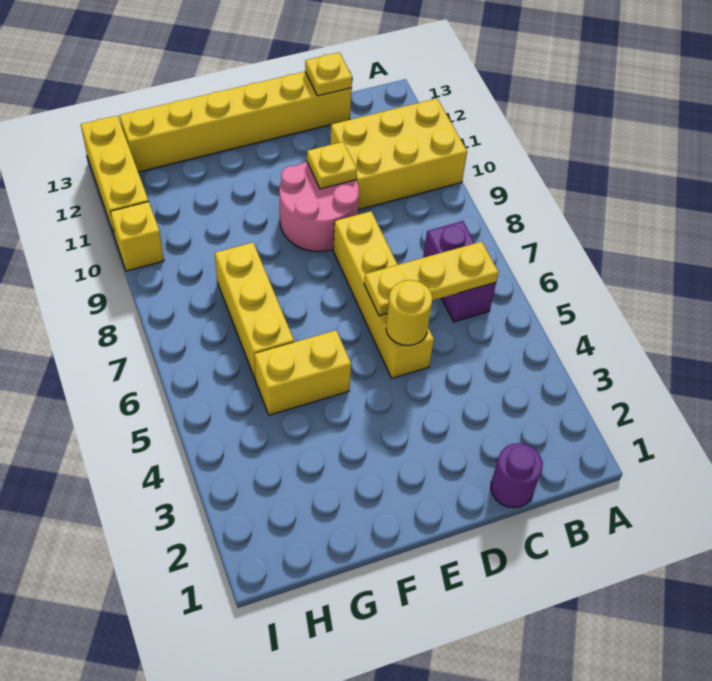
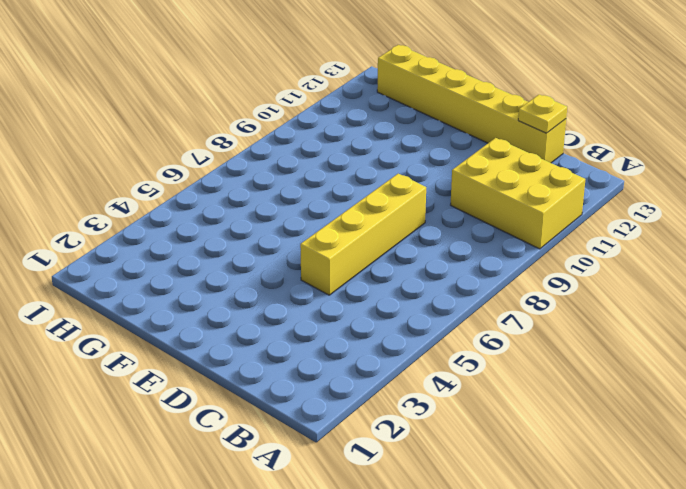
none -> purple brick B6:B7 level 1
none -> purple round brick C1 level 1
none -> pink round brick D9:E10 level 1

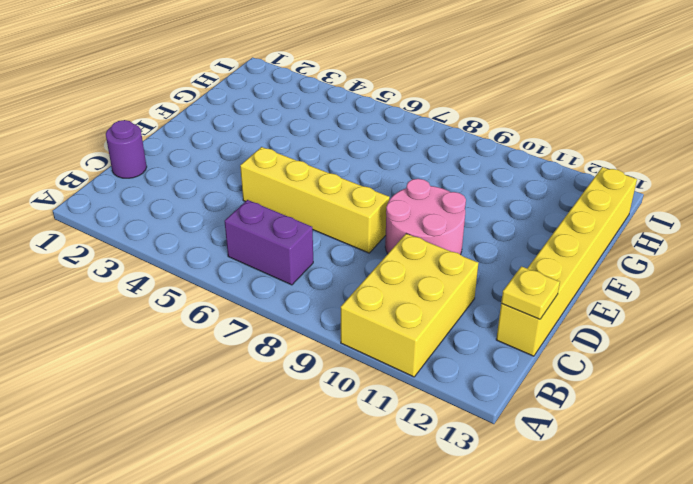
none -> yellow brick F5:G5 level 1
none -> yellow brick G6:G8 level 1
none -> yellow brick I10 level 1

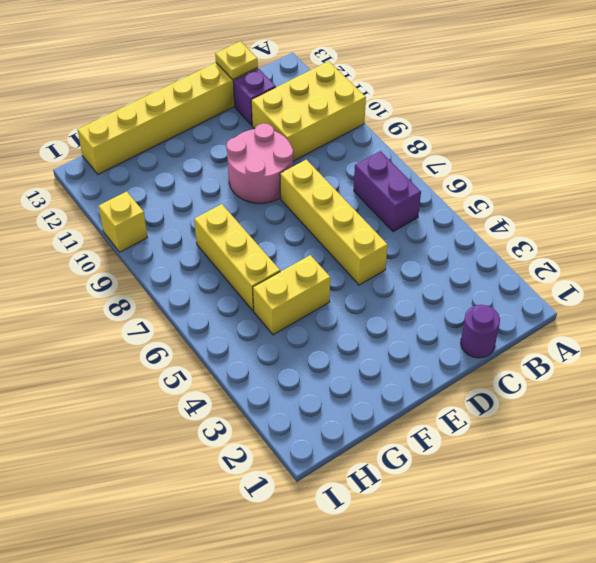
purple brick C12 level 1 -> none
none -> yellow brick I11:I13 level 1
none -> yellow plate B6:D6 level 2
none -> yellow round brick D5 level 2

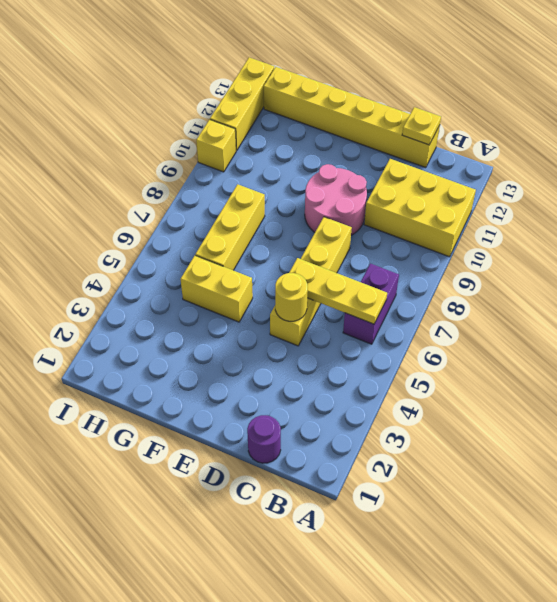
none -> yellow plate D10 level 2

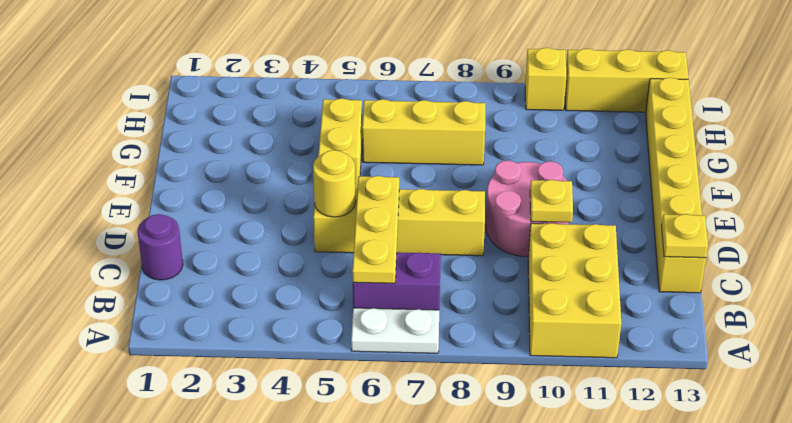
white plate A6:A7 level 1 -> none

